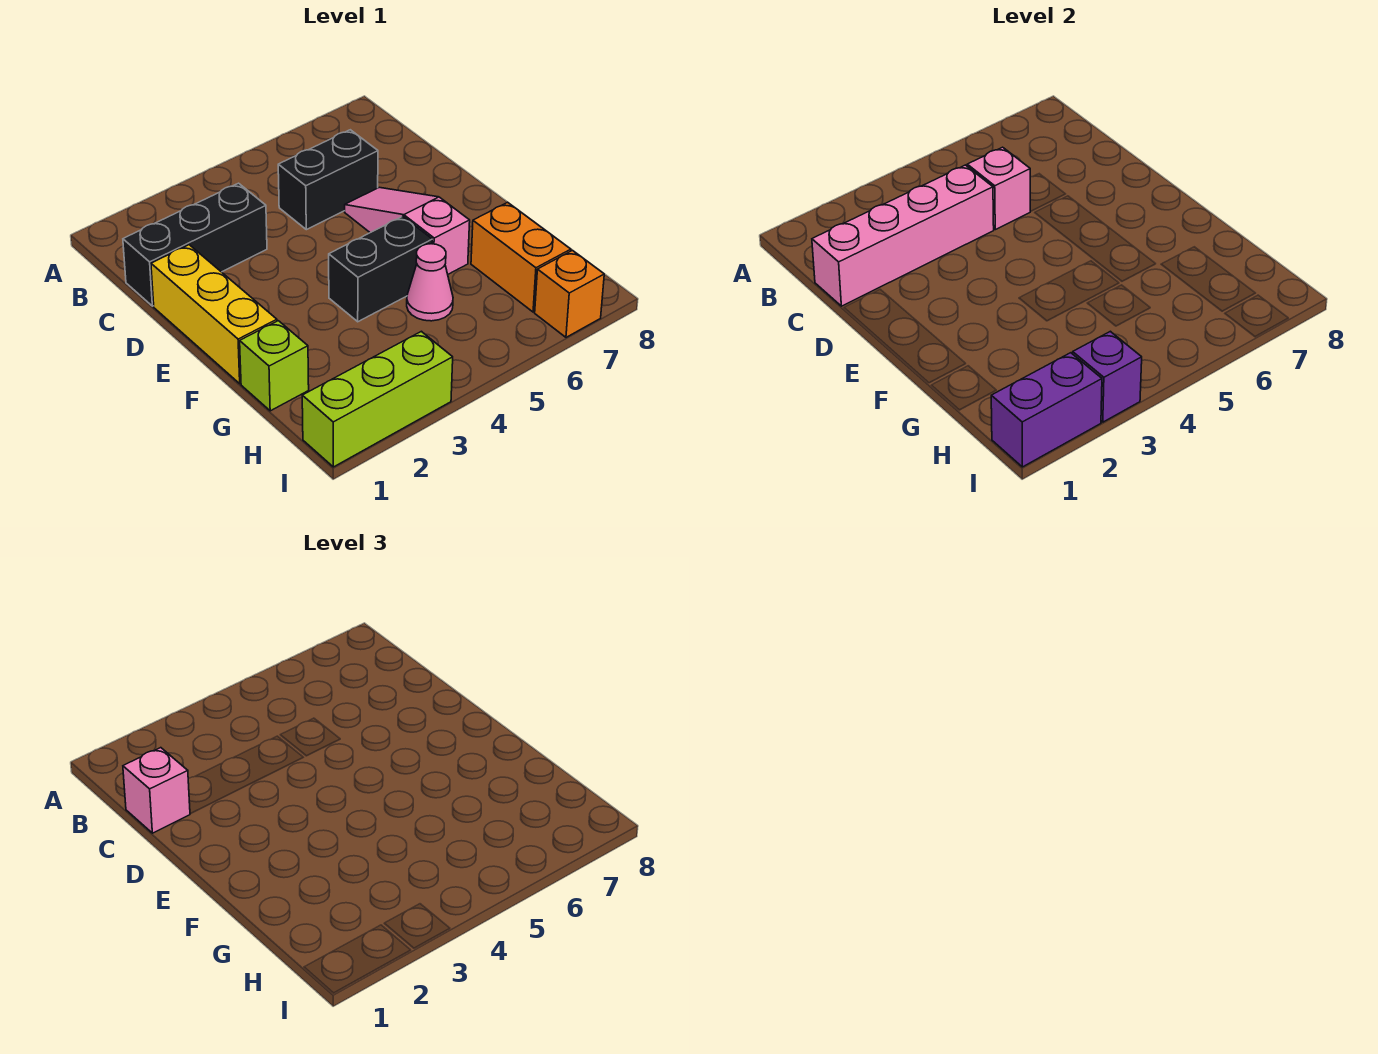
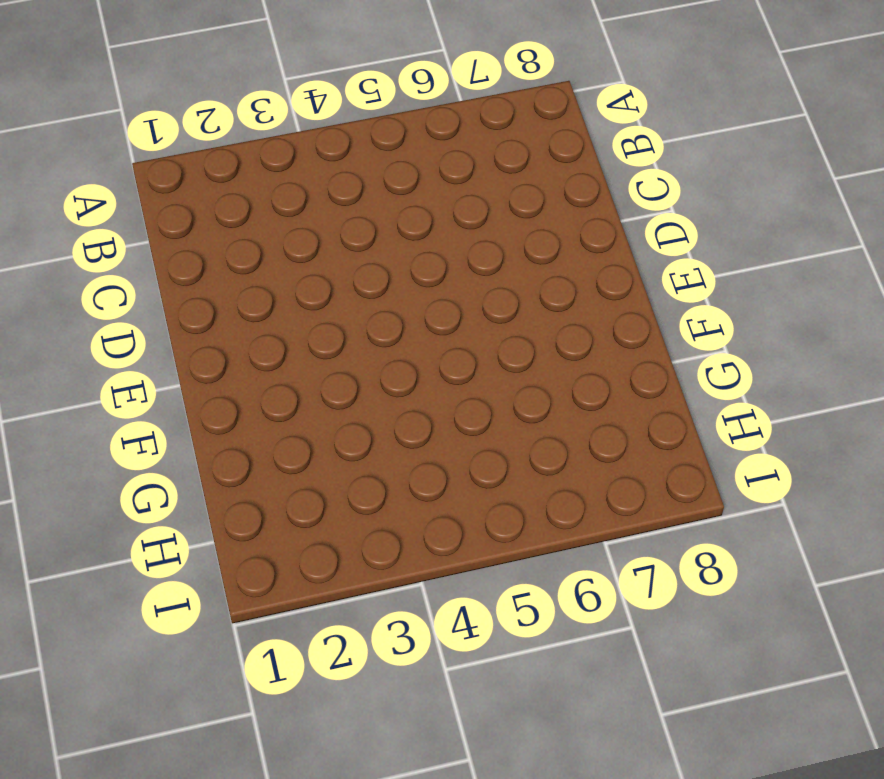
none -> black brick C1:C3 level 1
none -> black brick C5:C6 level 1
none -> yellow brick D1:F1 level 1

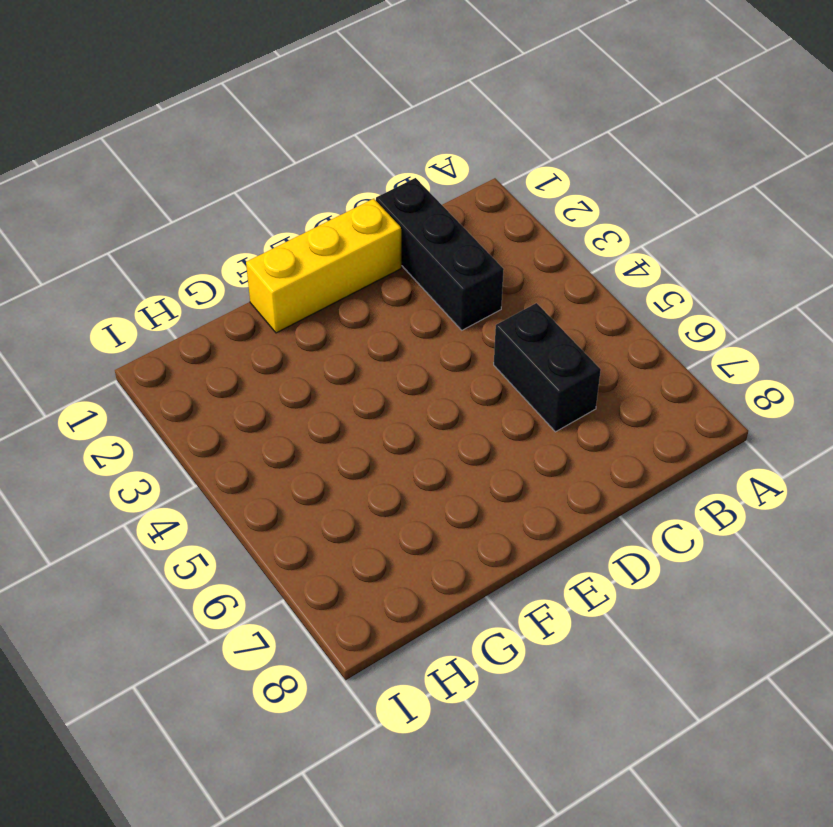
none -> pink slope D6:F6 level 1 top F
none -> black brick F4:F5 level 1
none -> lime brick G1 level 1

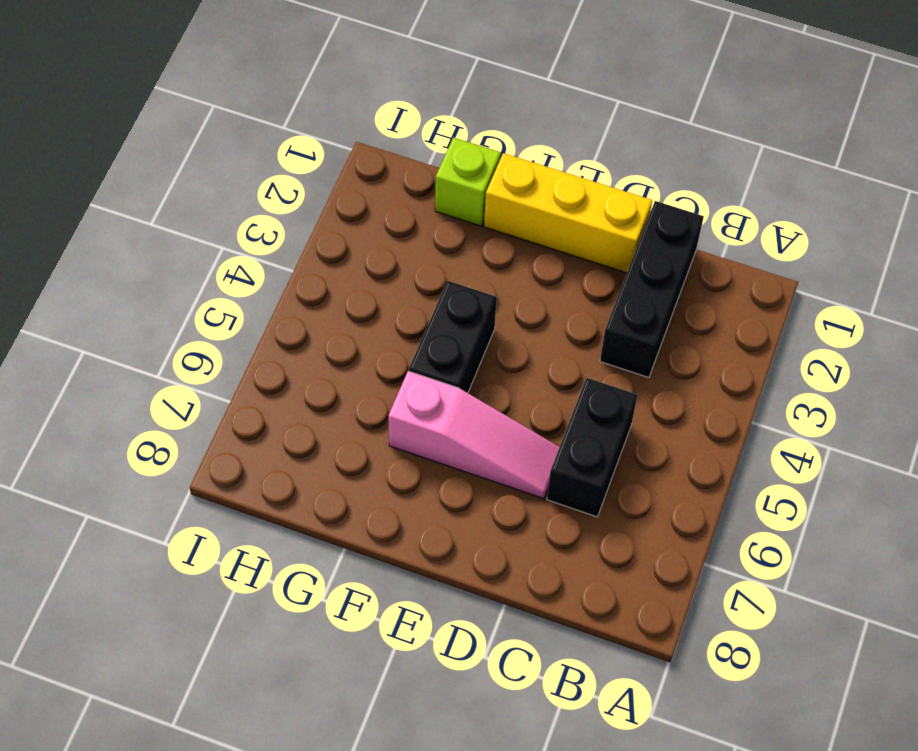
none -> pink cone G5 level 1
none -> orange brick G7:H7 level 1
none -> lime brick I1:I3 level 1

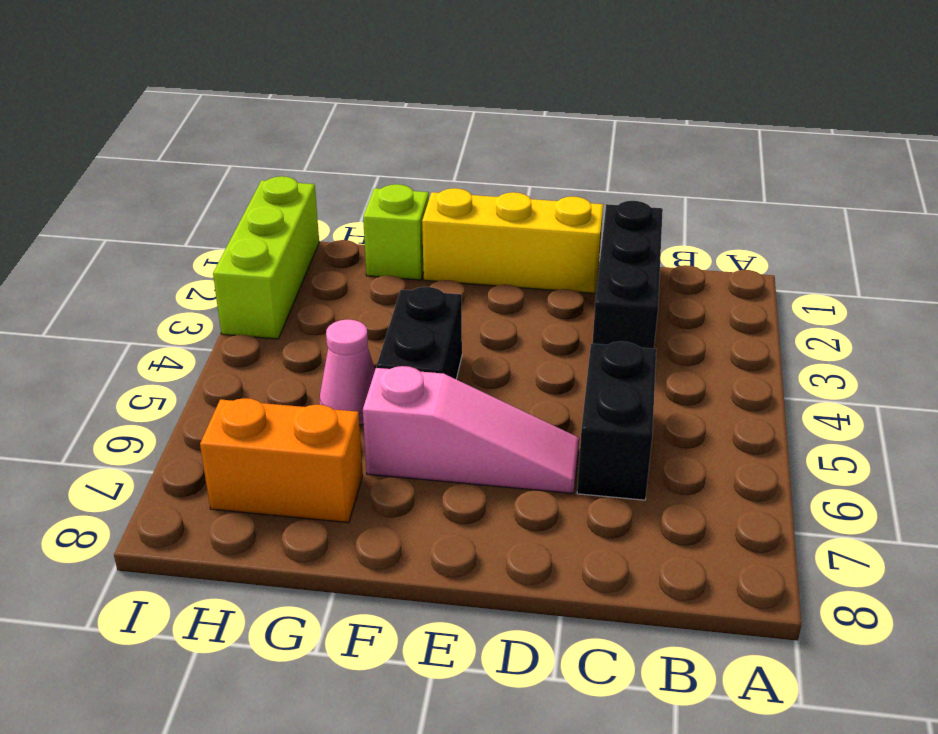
none -> orange brick I7 level 1
none -> pink brick C1:C4 level 2
none -> pink brick C5 level 2

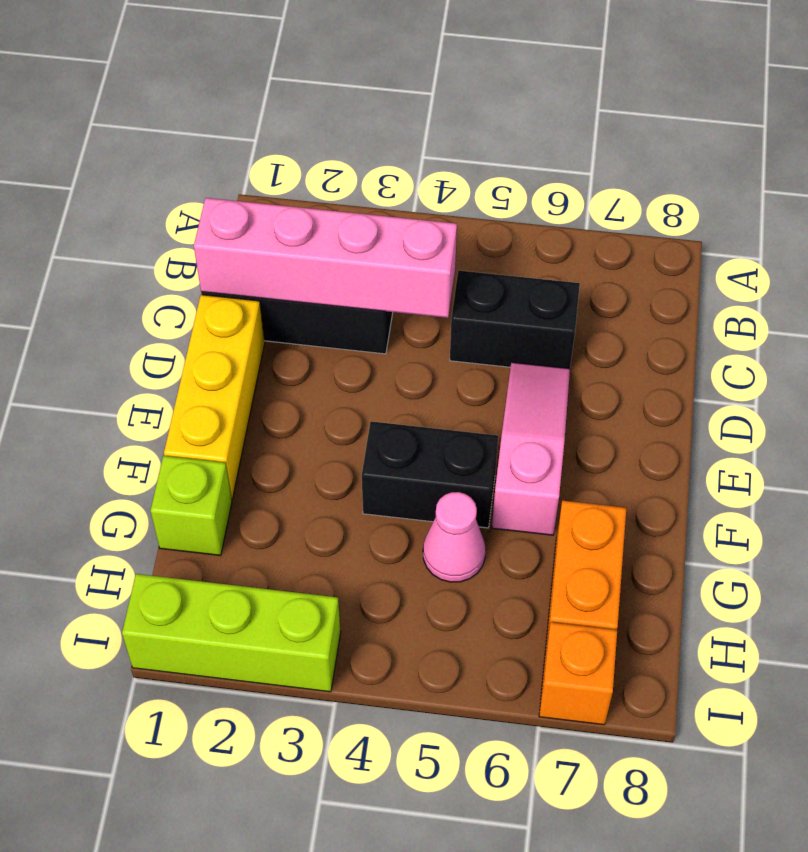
none -> pink brick C5 level 2
none -> purple brick I1:I2 level 2
none -> purple brick I3 level 2

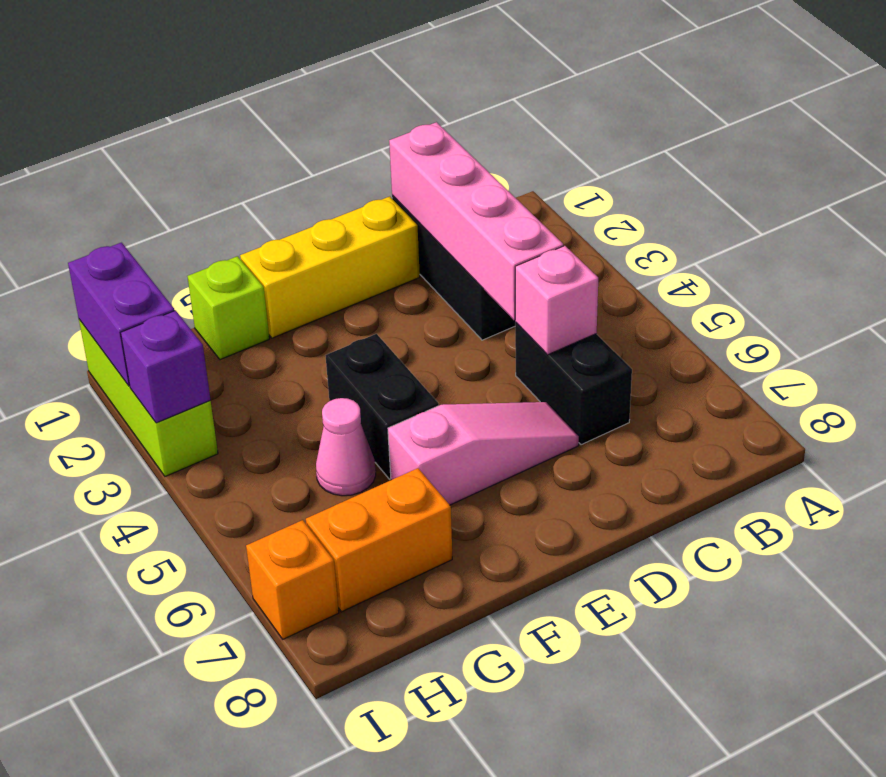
none -> pink brick C1 level 3

